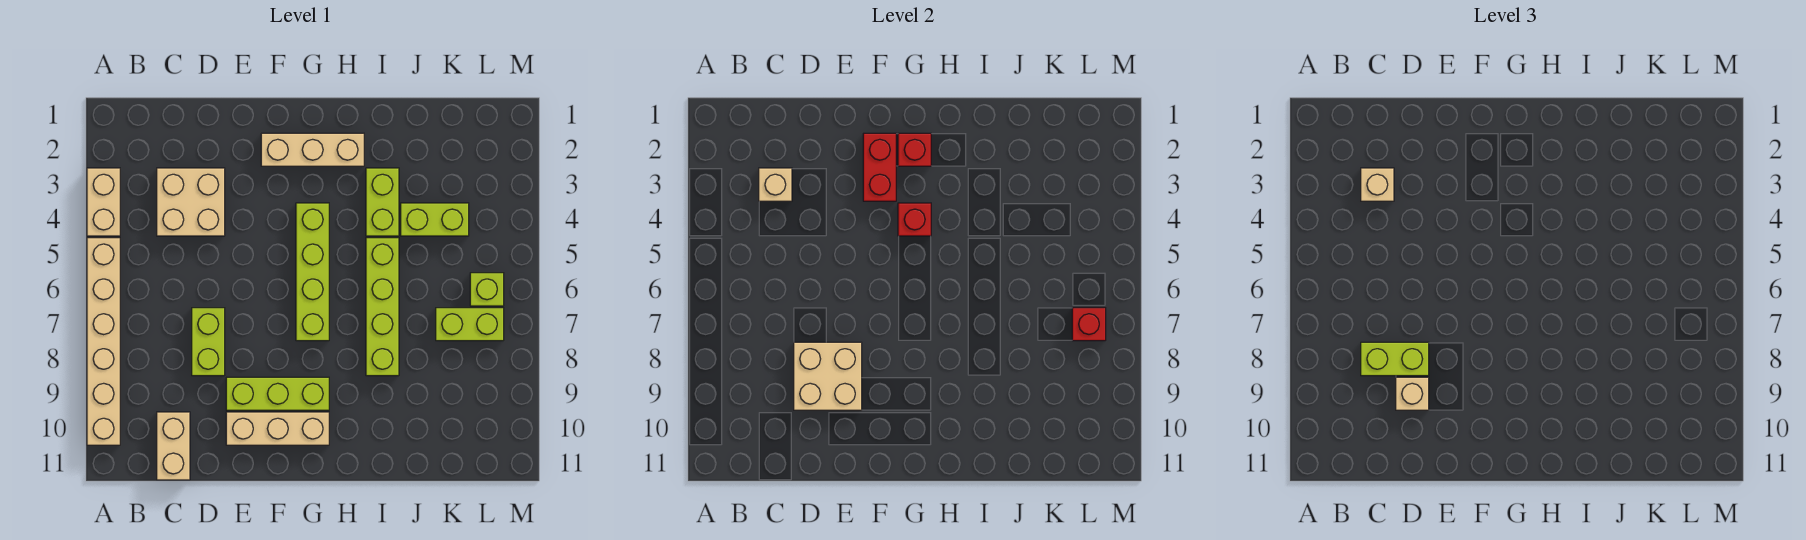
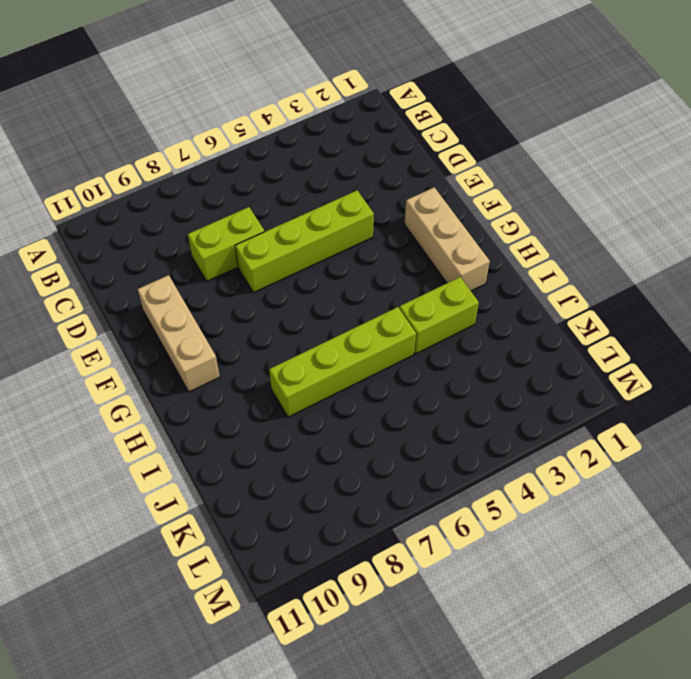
lime brick E4:E7 level 1 -> lime brick G4:G7 level 1
none -> tan brick A3:A4 level 1
none -> tan brick A5:A10 level 1
none -> tan brick C3:D4 level 1

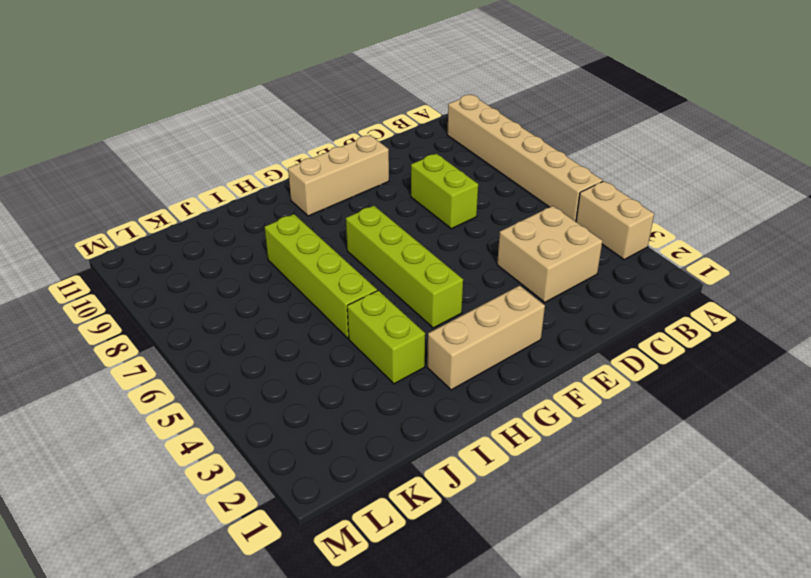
none -> tan brick C10:C11 level 1
none -> lime brick E9:G9 level 1
none -> lime brick J4:K4 level 1

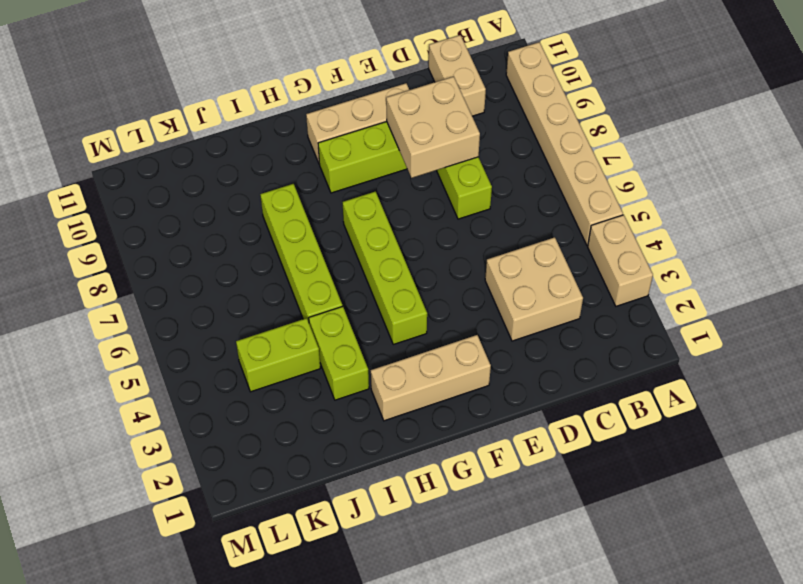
none -> lime brick K7:L7 level 1
none -> lime brick L6 level 1
none -> tan brick C3 level 2

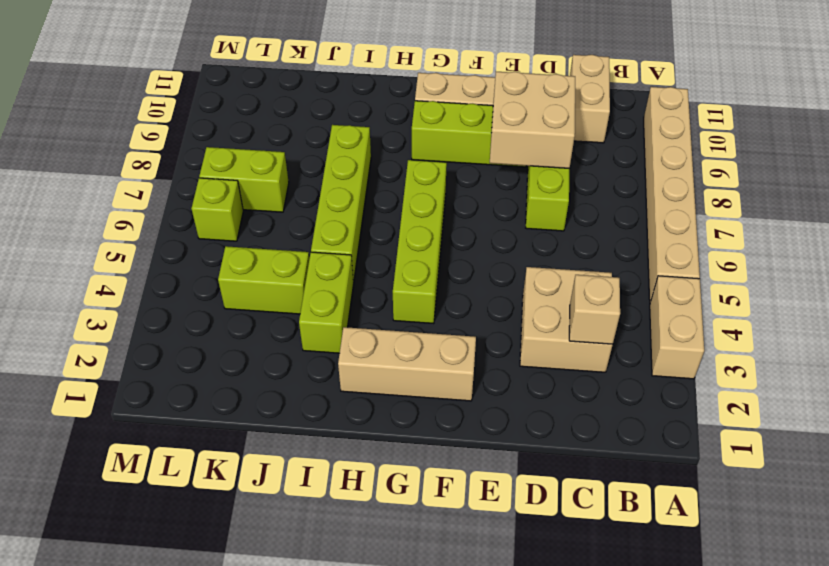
none -> red brick F2:F3 level 2
none -> red brick G2 level 2
none -> red brick G4 level 2

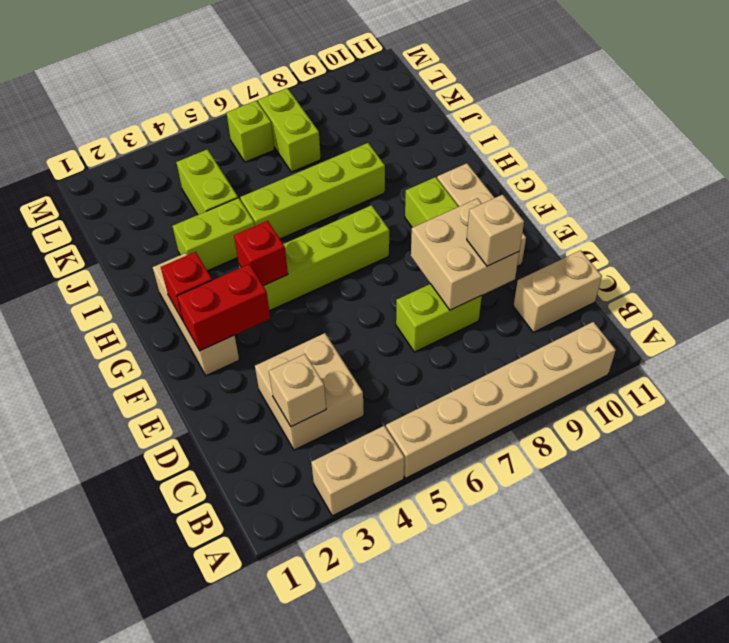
none -> red brick L7 level 2
none -> tan brick C3 level 3
none -> lime brick C8:D8 level 3

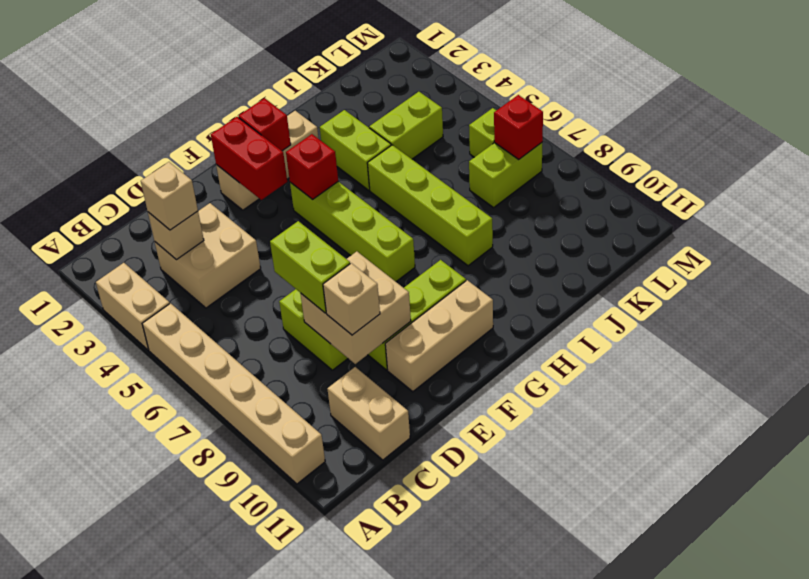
lime brick D7:D8 level 3 -> lime brick C8:D8 level 3

